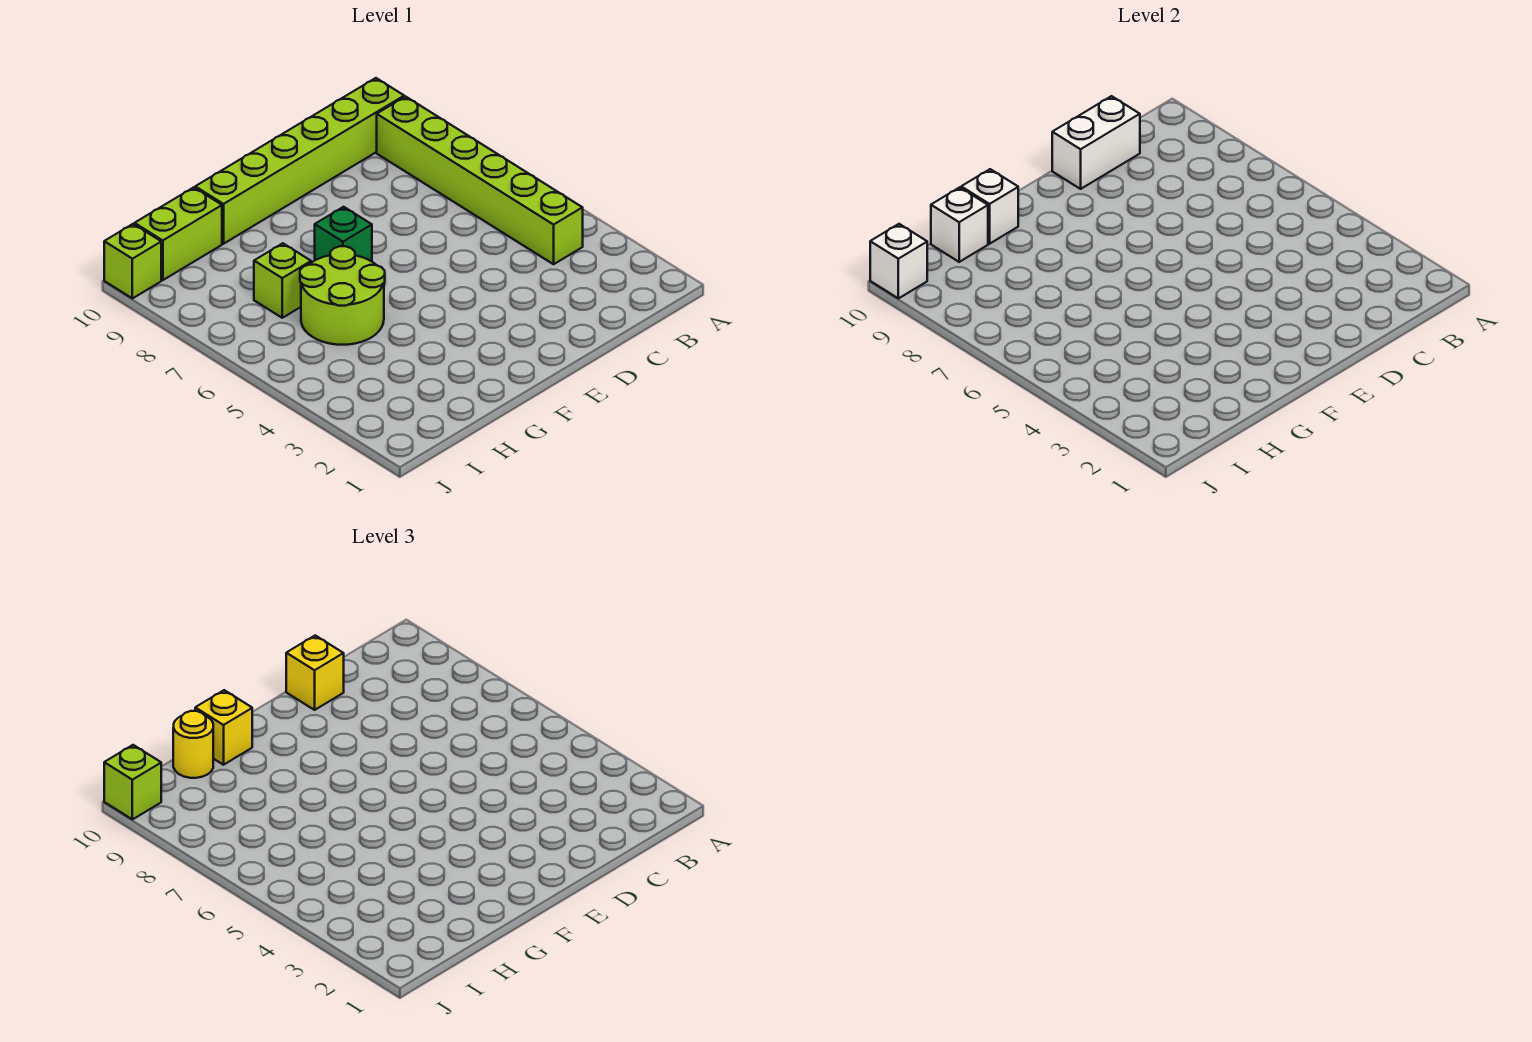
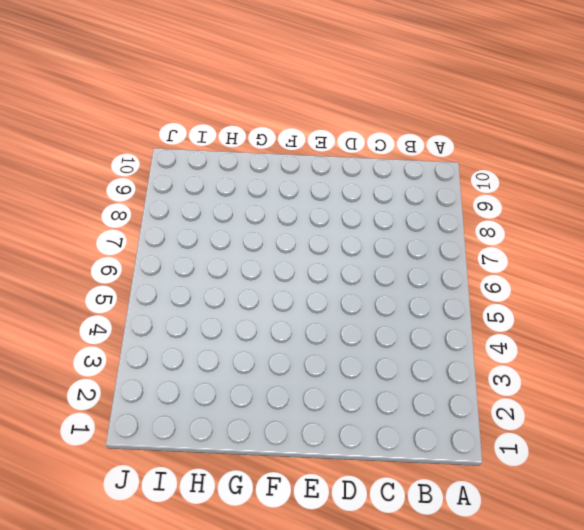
none -> lime brick B4:B9 level 1
none -> lime brick B10:G10 level 1
none -> green brick F7 level 1

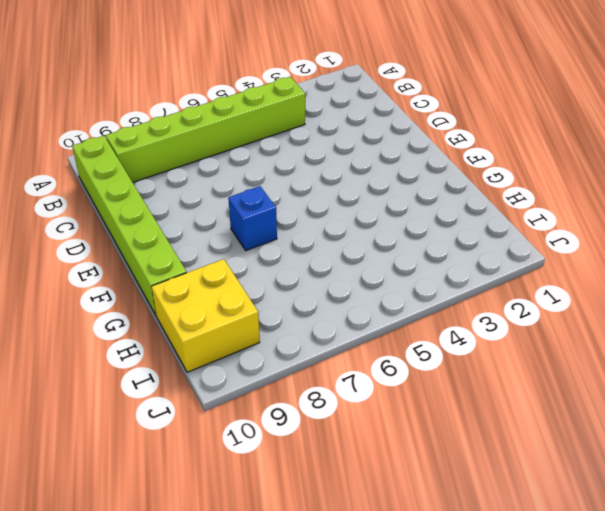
blue brick F7 level 1 -> green brick F7 level 1
yellow brick H9:I10 level 1 -> lime brick H10:I10 level 1
none -> lime round brick G5:H6 level 1
none -> lime brick H7 level 1
none -> lime brick J10 level 1

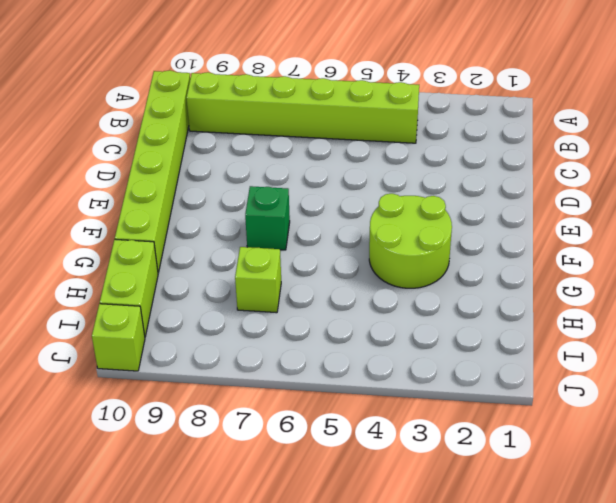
lime round brick F3:G4 level 1 -> lime round brick G5:H6 level 1
none -> white brick C10:D10 level 2
none -> white brick G10 level 2
none -> white brick H10 level 2

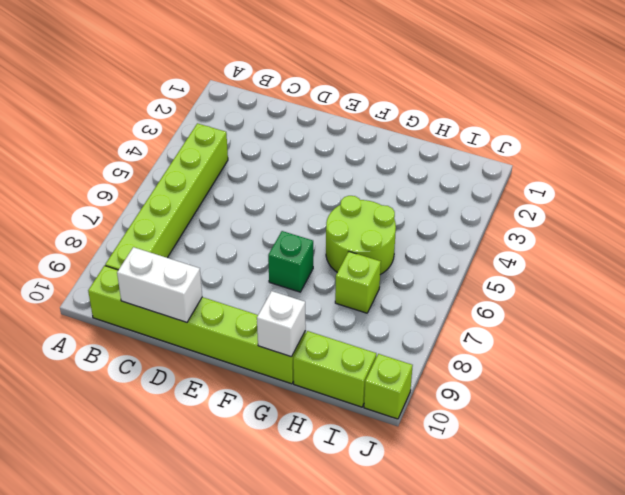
none -> white brick H10 level 2
none -> white brick J10 level 2
none -> yellow brick D10 level 3

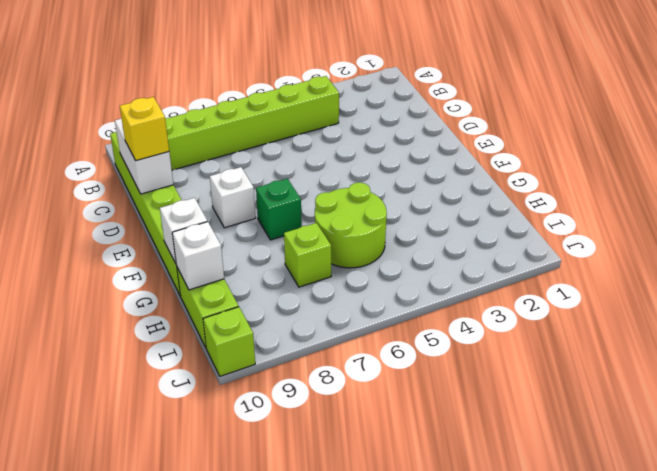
white brick E8 level 1 -> white brick J10 level 2
none -> yellow brick G10 level 3
none -> yellow round brick H10 level 3
none -> lime brick J10 level 3

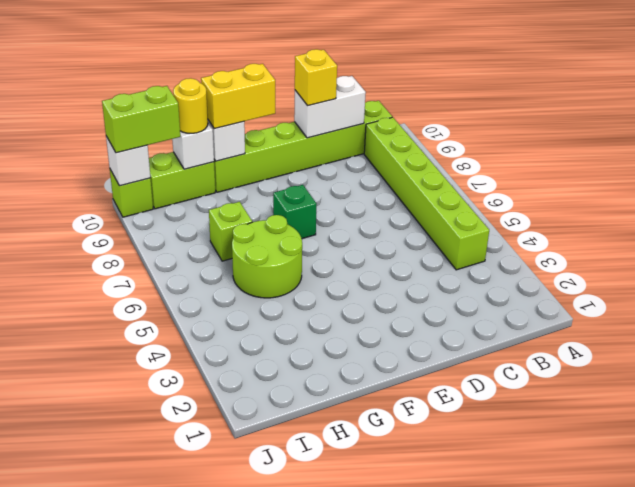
yellow brick F10:G10 level 3 -> yellow brick G10 level 3
lime brick I10:J10 level 3 -> lime brick J10 level 3

